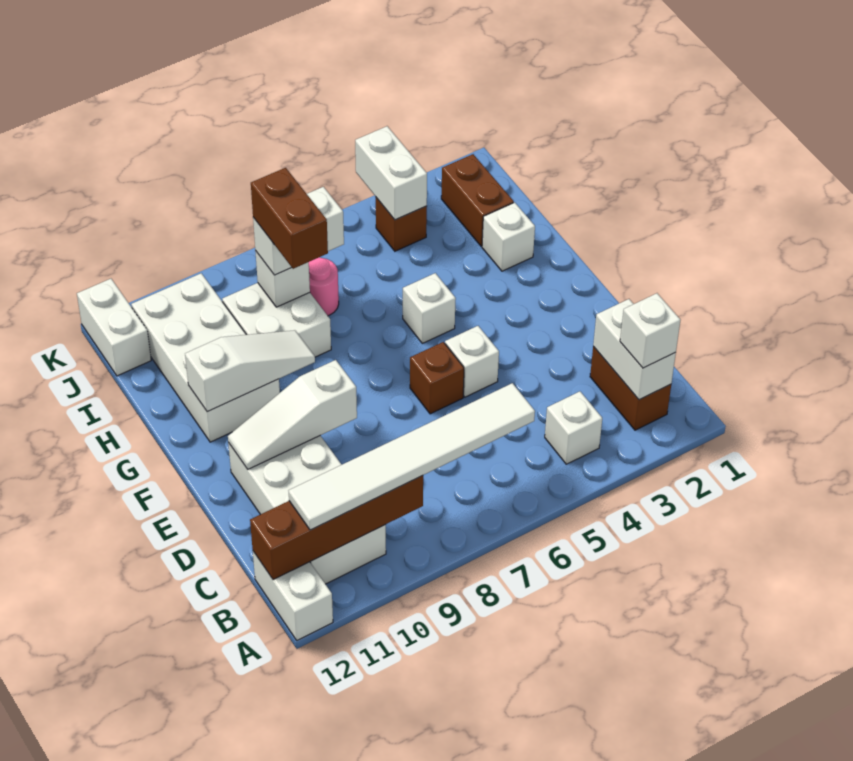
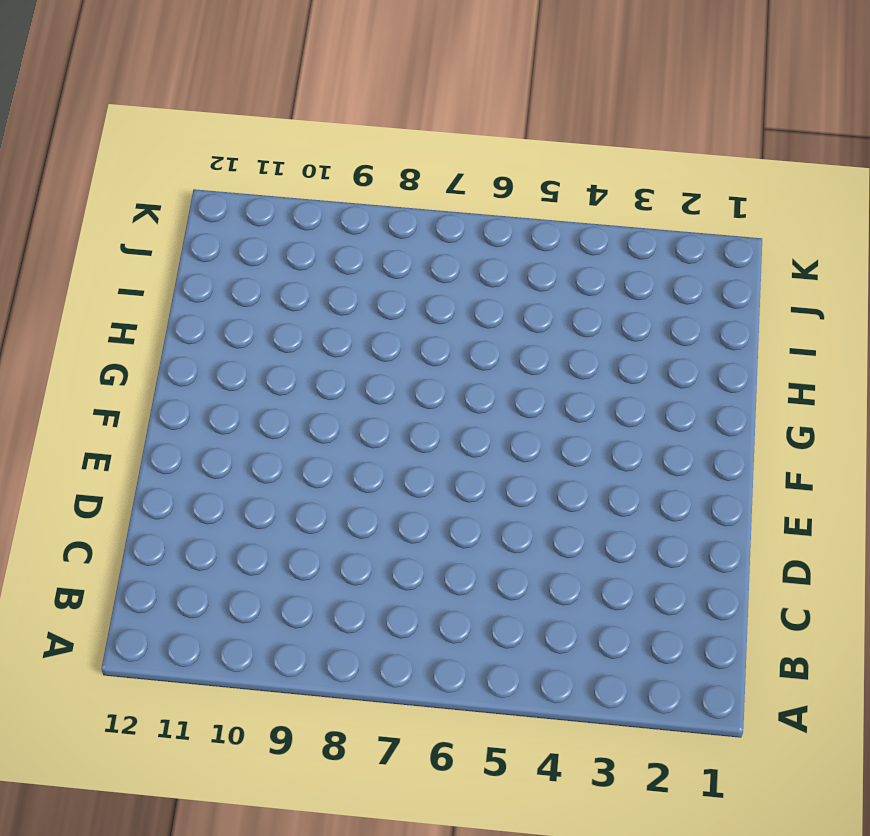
none -> white brick A12:B12 level 1
none -> brown brick B2:C2 level 1
none -> white brick B4 level 1

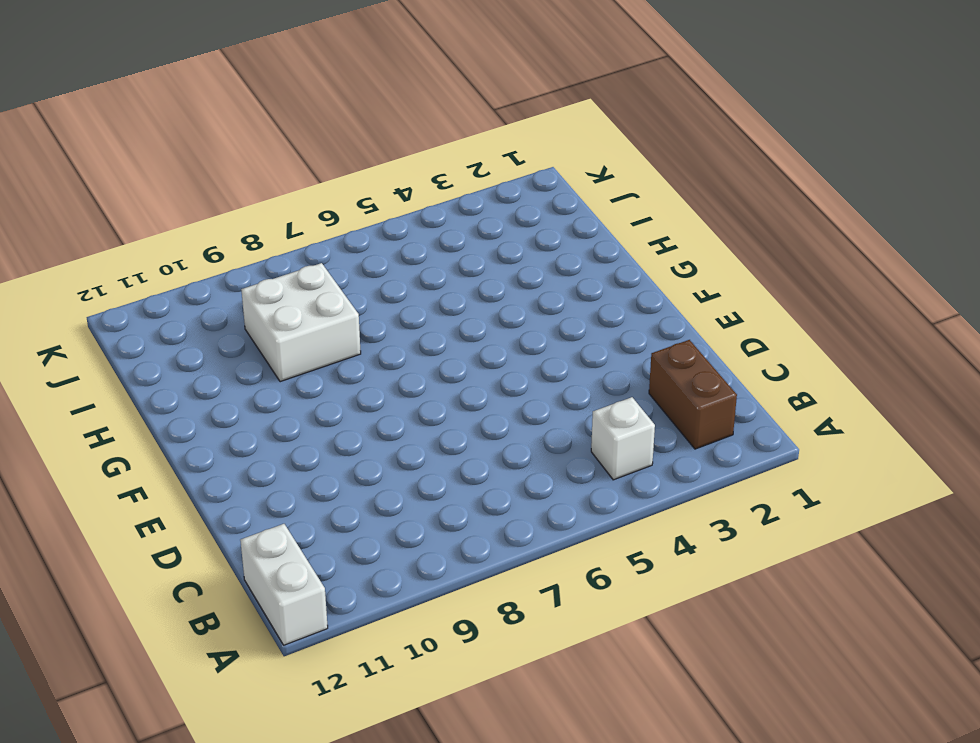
none -> white brick B10:E11 level 1
none -> white brick E5 level 1
none -> brown brick E6 level 1

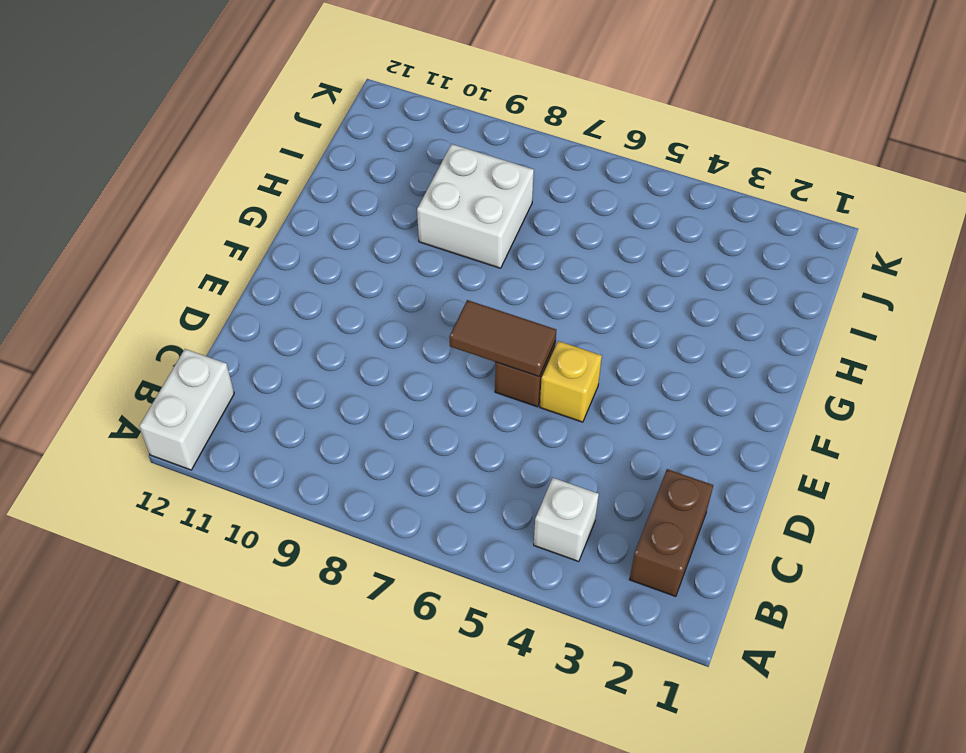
yellow brick E5 level 1 -> white brick E5 level 1
brown tile E6:E7 level 2 -> none
none -> white brick B10:E11 level 1
none -> white brick G5 level 1
none -> white brick G10:J11 level 1

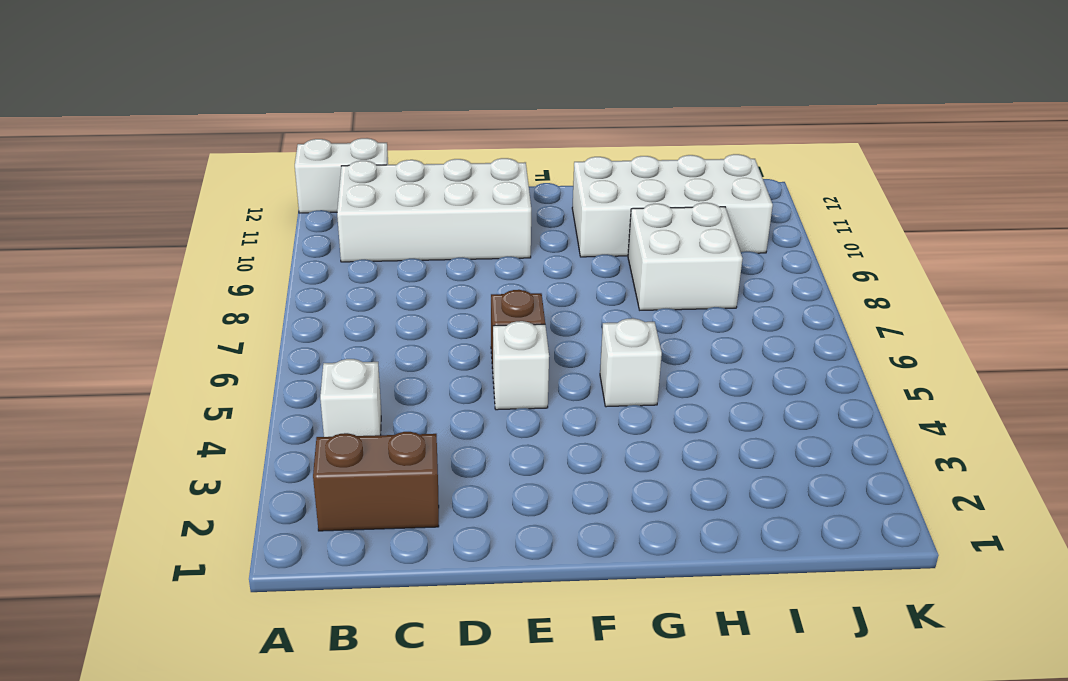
none -> white brick H2 level 1
none -> brown brick I2:J2 level 1
none -> pink round brick I7 level 1

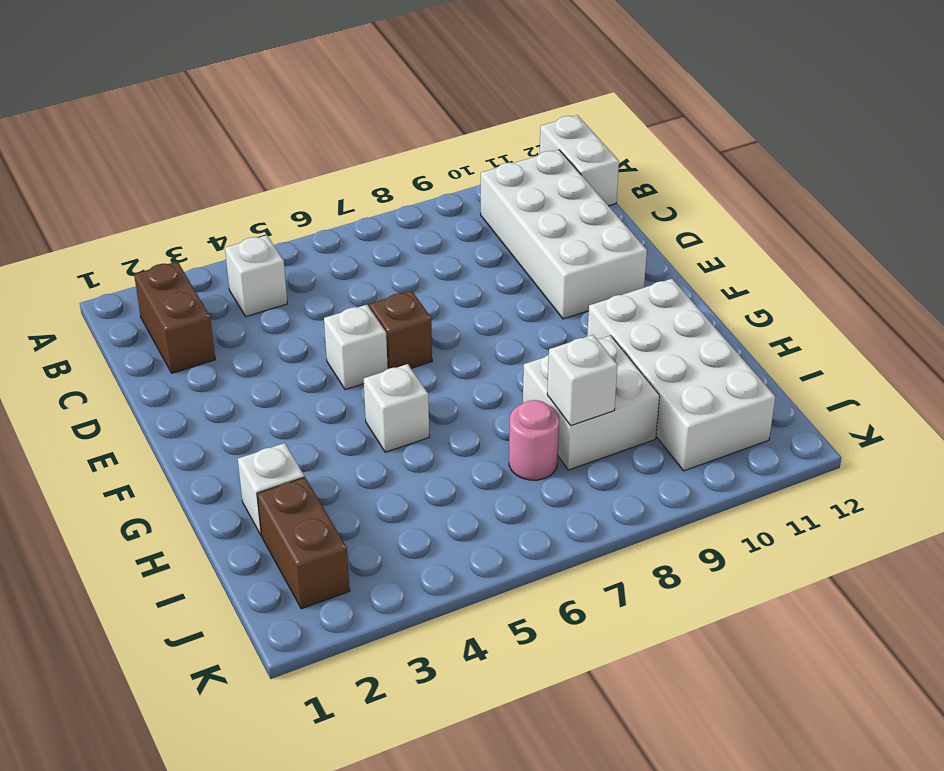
none -> brown brick J4 level 1
none -> white brick J12:K12 level 1
none -> white brick B2:C2 level 2

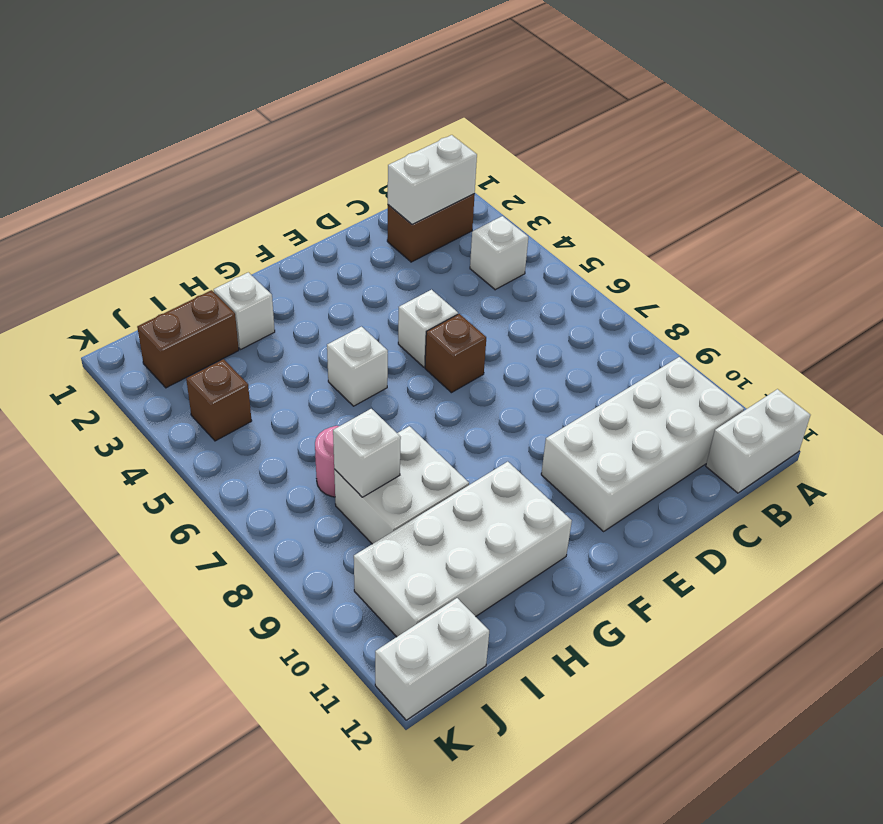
none -> brown brick B9:B12 level 2
none -> white slope E9:E11 level 2 top 9
none -> white slope G9:G11 level 2 top 11

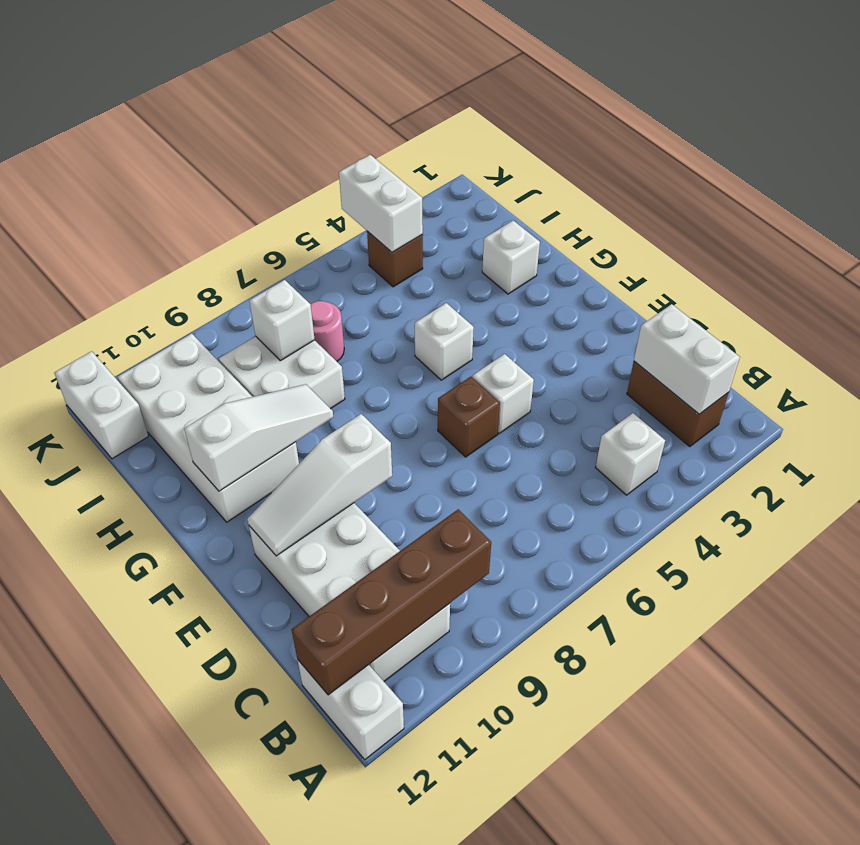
none -> brown brick I2:J2 level 1
none -> white brick B2 level 3
none -> white tile B6:B11 level 3

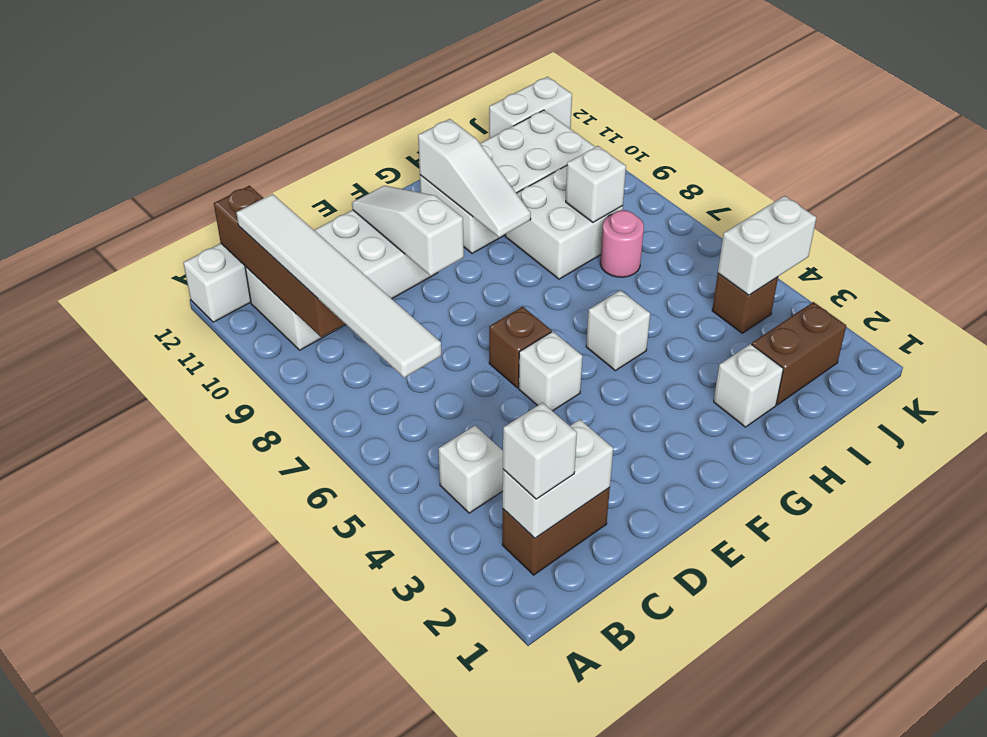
none -> white brick I7:I8 level 3
none -> brown brick H8:I8 level 4

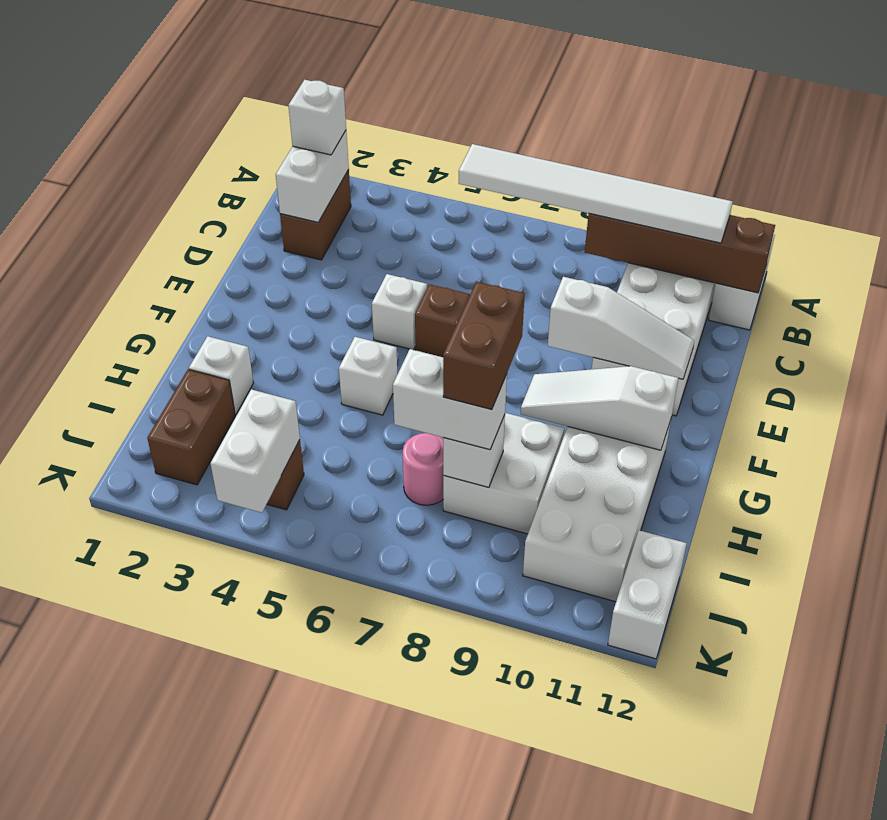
none -> white brick B4 level 1

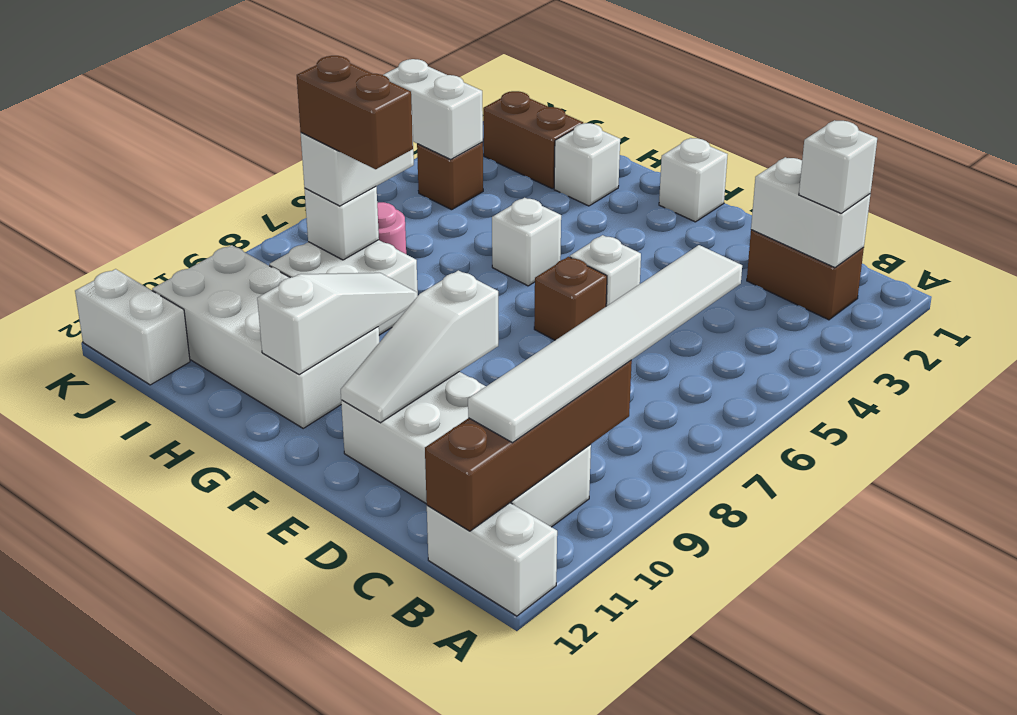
white brick F1 level 1 -> white brick B4 level 1

